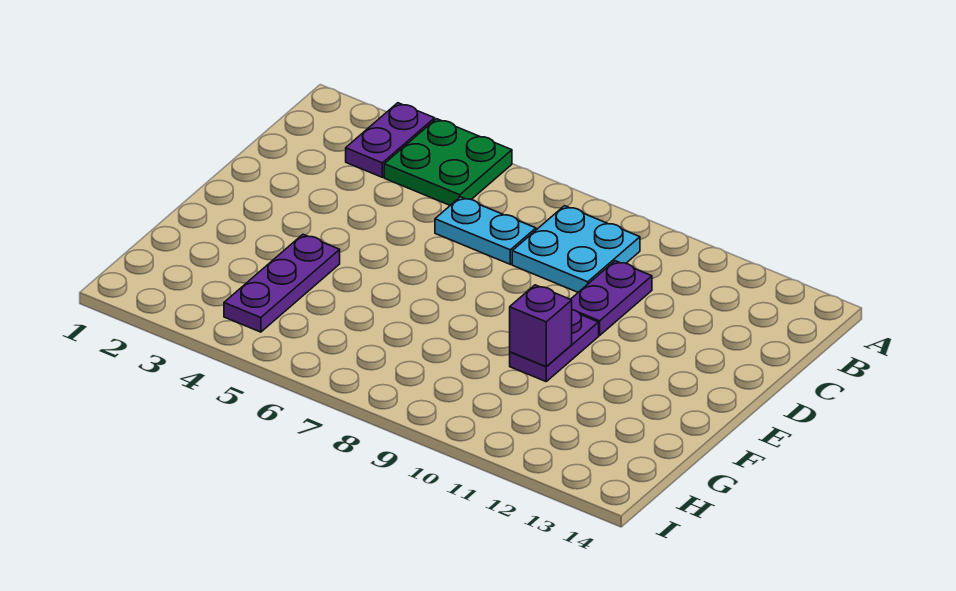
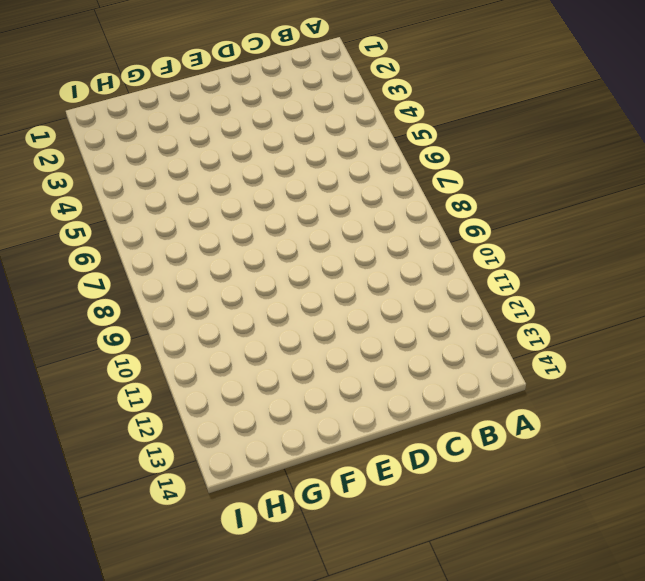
none -> purple plate A3:B3 level 1
none -> green plate A4:B5 level 1

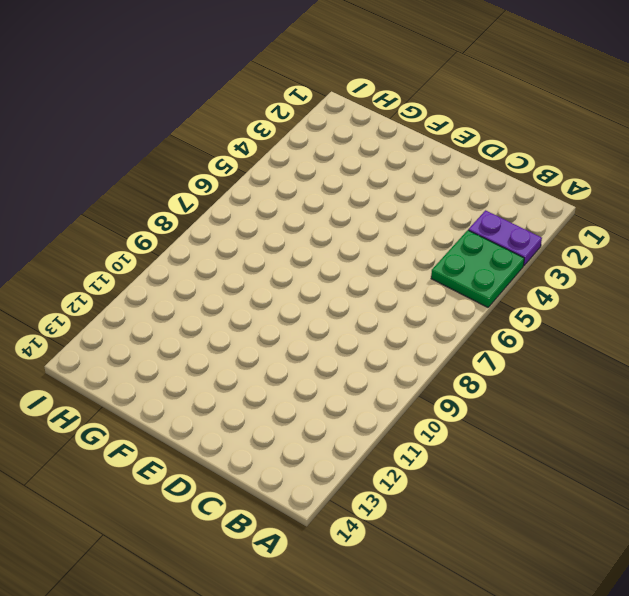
none -> cyan plate B8:C9 level 1
none -> cyan plate C6:C7 level 1

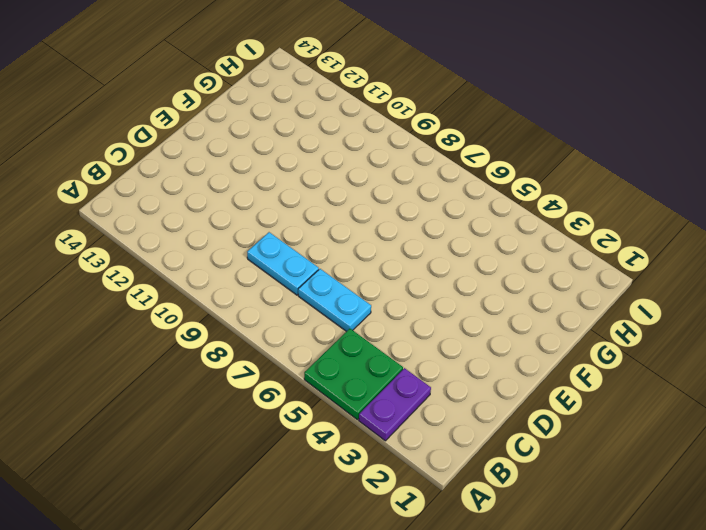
cyan plate C8:C9 level 1 -> cyan plate B8:C9 level 1
none -> purple plate C10:D10 level 1
none -> purple plate E10:F10 level 1

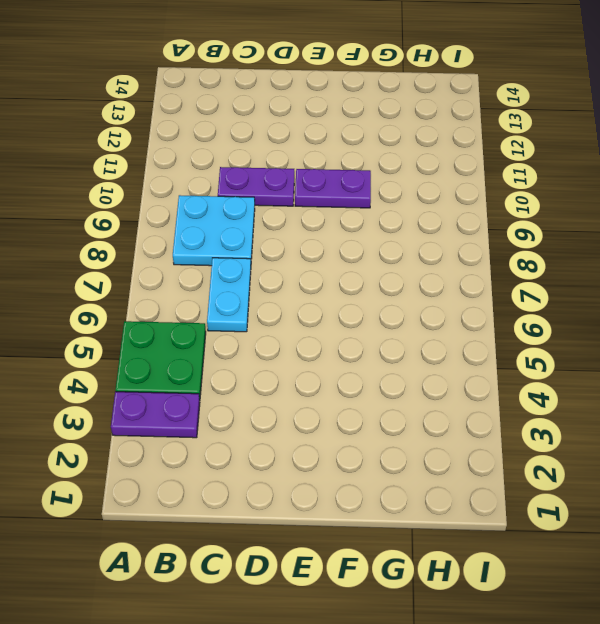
none -> purple plate F4:H4 level 1
none -> purple brick F10 level 2

